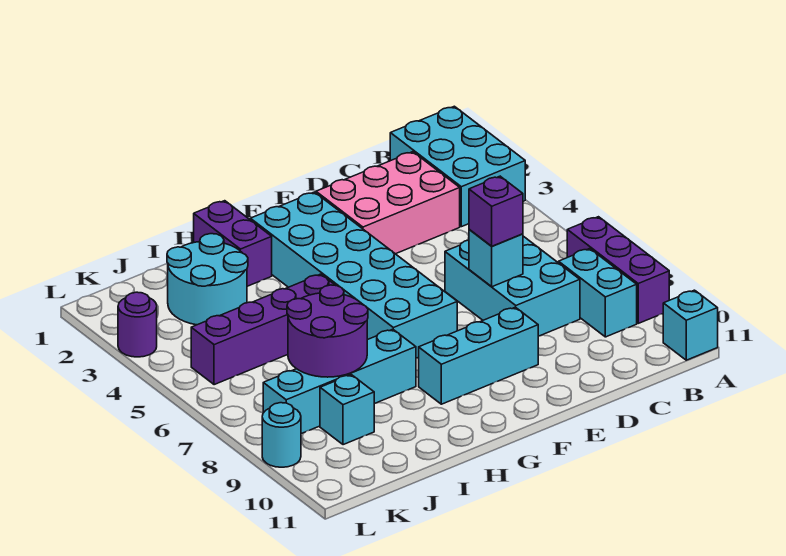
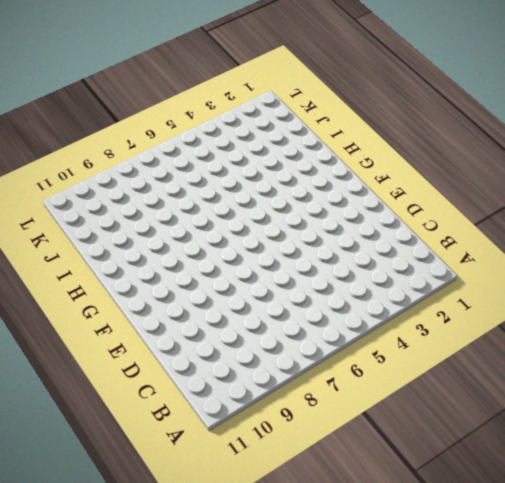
none -> cyan brick A1:B3 level 1
none -> purple brick A7:A9 level 1
none -> cyan brick A11 level 1

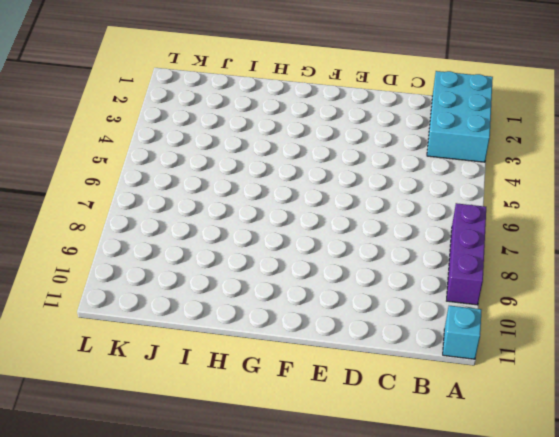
none -> cyan brick B8:B9 level 1
none -> pink brick C2:E3 level 1
none -> cyan brick C6:D8 level 1

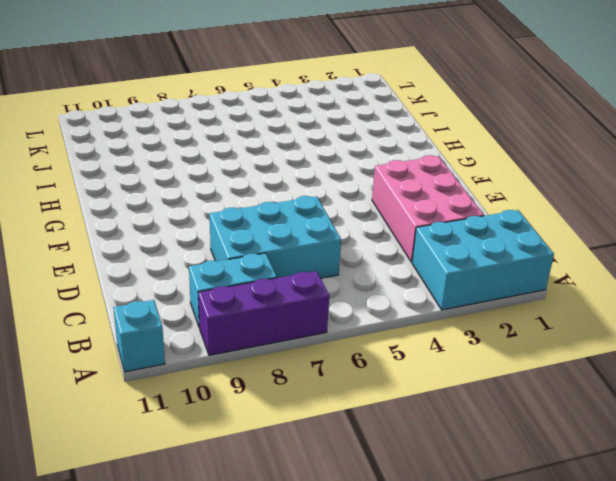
none -> cyan brick E9:G9 level 1
none -> cyan brick F2:G7 level 1
none -> purple brick H1:H2 level 1

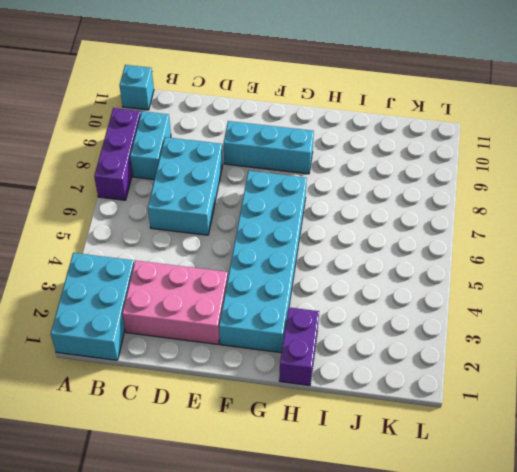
none -> purple brick H5:K5 level 1
none -> cyan brick H8:K8 level 1
none -> cyan round brick I2:J3 level 1

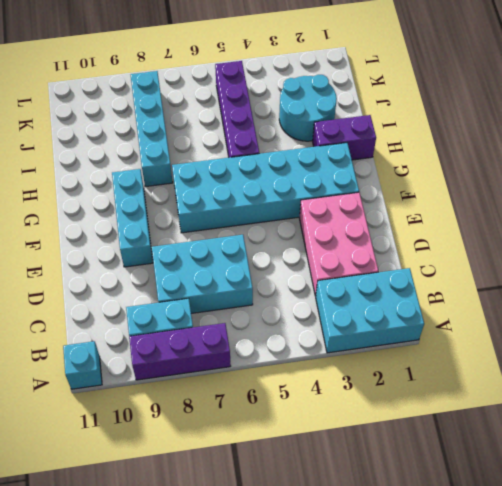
none -> cyan brick J9 level 1
none -> purple round brick L3 level 1
none -> cyan round brick L9 level 1

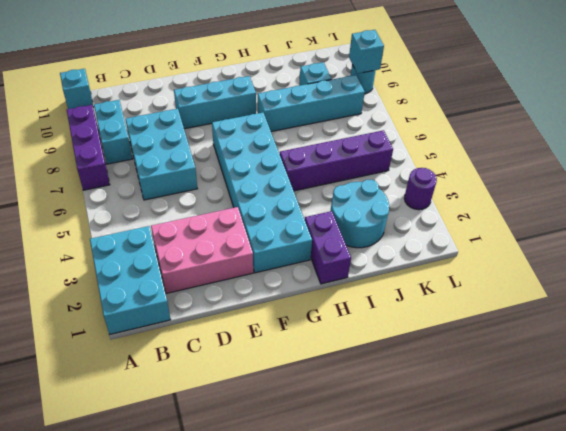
cyan brick L9 level 2 -> cyan brick D7 level 2
none -> purple round brick I7:J8 level 2
none -> purple brick D7 level 3

